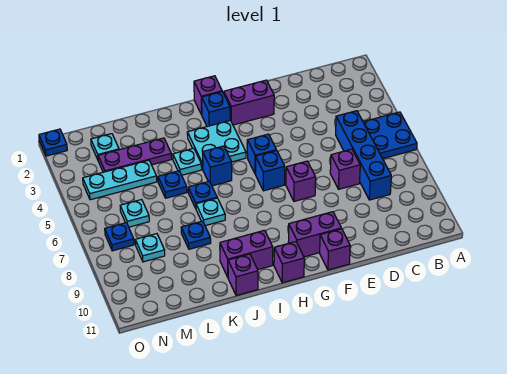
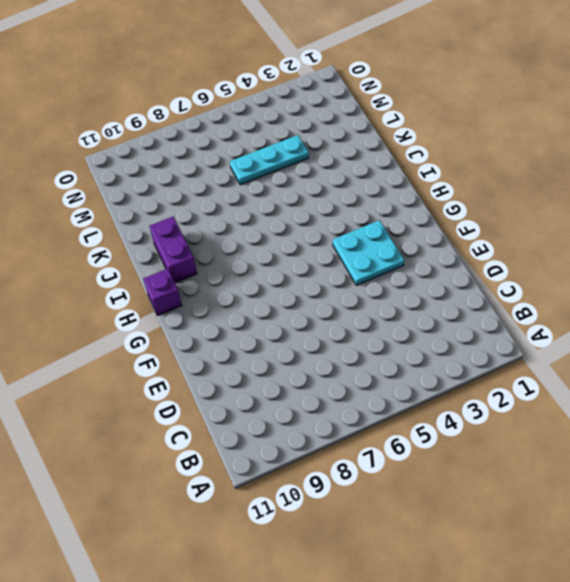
cyan plate F3:G4 level 1 -> cyan plate H3:I4 level 1
cyan plate L4:L6 level 1 -> cyan plate L4:N4 level 1
none -> blue plate A5:B6 level 1
none -> blue brick C5:C8 level 1
none -> purple brick D7 level 1

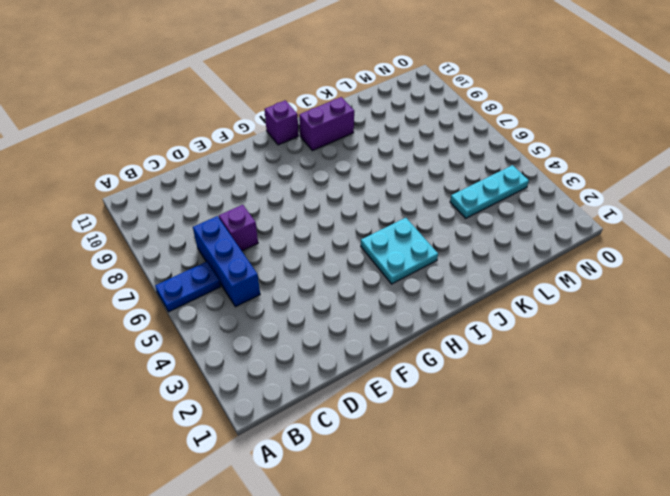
blue plate A6:B6 level 1 -> blue plate A5:B6 level 1
blue brick C5:C7 level 1 -> blue brick C5:C8 level 1
none -> purple brick F2:G2 level 1
none -> purple brick F7 level 1
none -> purple brick F10:G10 level 1

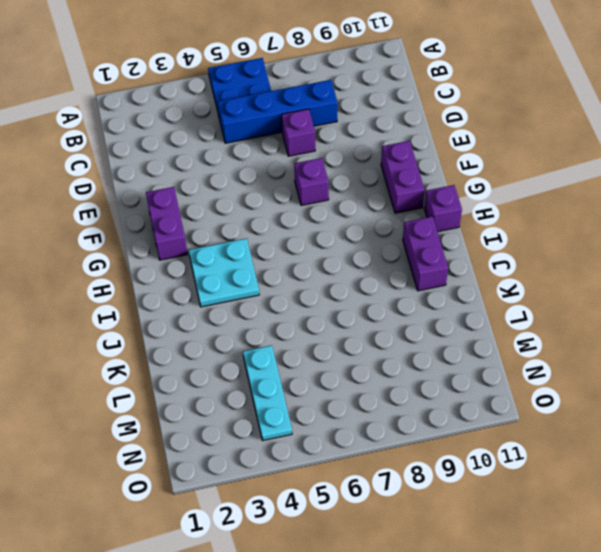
none -> purple brick F11 level 1
none -> blue brick G5 level 1
none -> blue brick G6 level 1

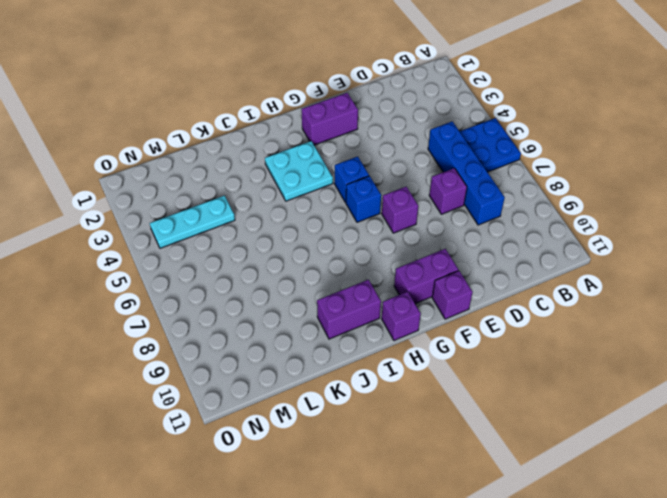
none -> purple brick H1 level 1
none -> blue brick H2 level 1
none -> blue brick I5 level 1

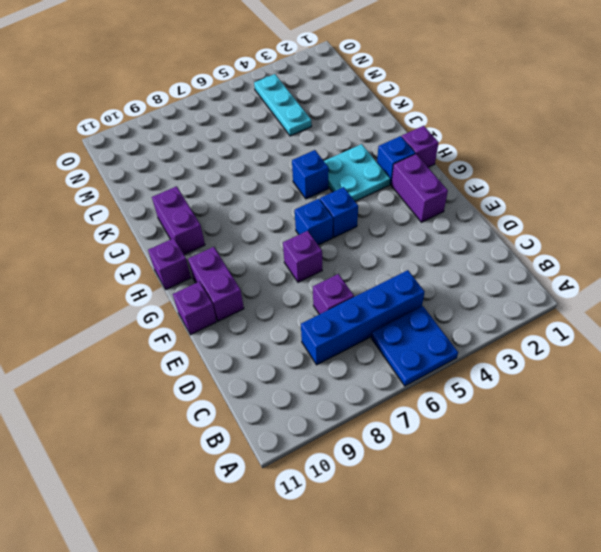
none -> cyan plate J4 level 1
none -> blue plate J6 level 1
none -> cyan plate J7 level 1

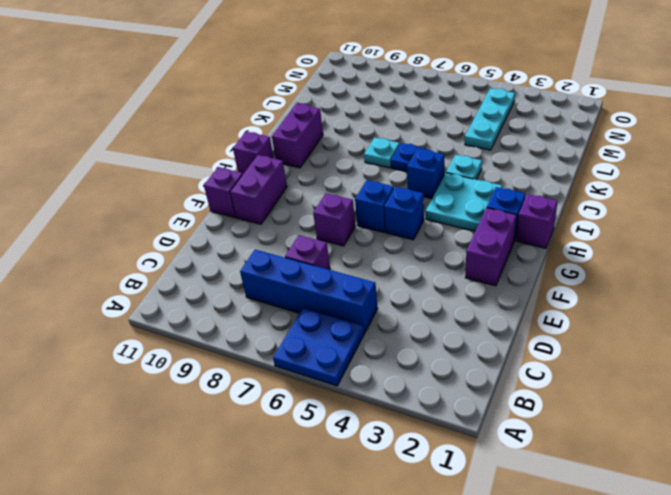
none -> purple brick J11 level 1
none -> purple plate K3:M3 level 1
none -> blue plate K5 level 1

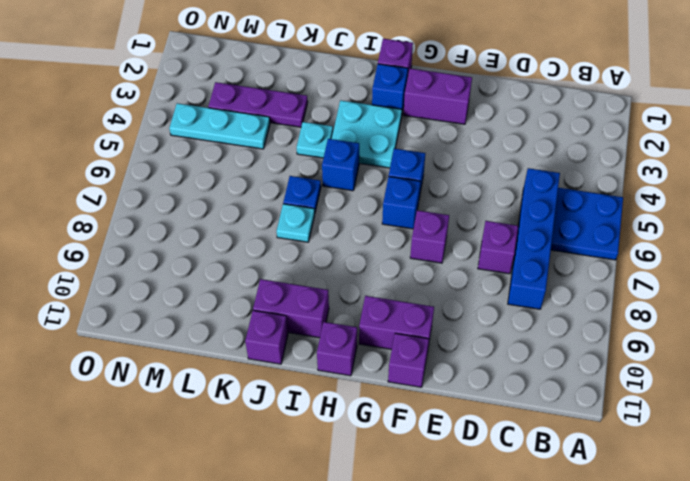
none -> blue plate K5 level 1
none -> blue plate K8 level 1
none -> cyan plate M2 level 1

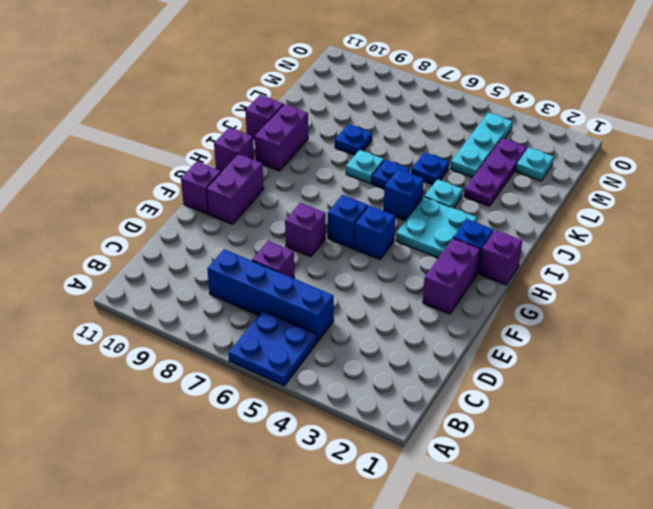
none -> cyan plate M6 level 1
none -> cyan plate M8 level 1
none -> blue plate N7 level 1

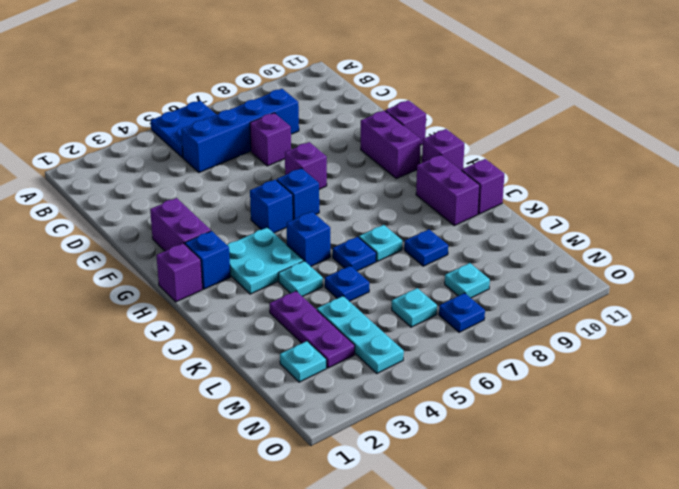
none -> blue plate O1 level 1

